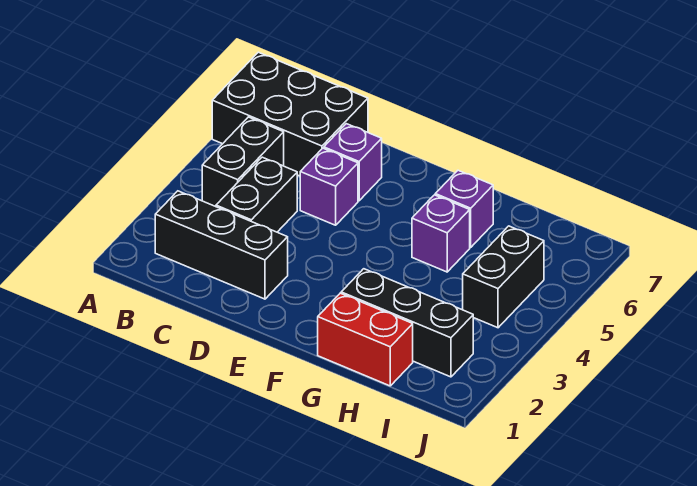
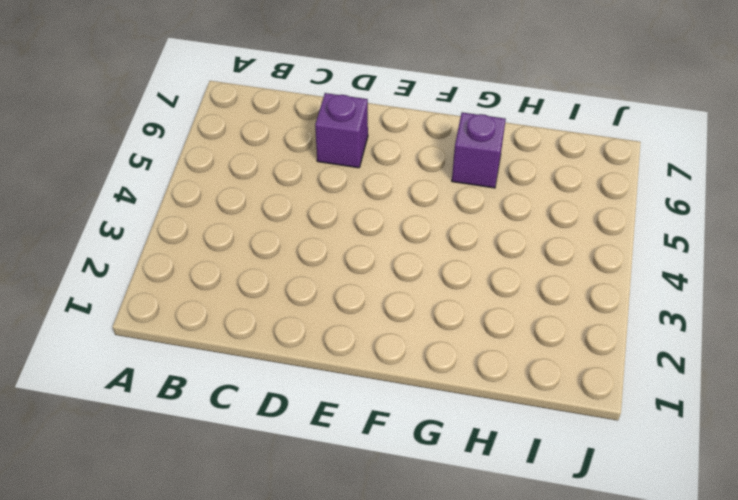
none -> black brick A6:C7 level 1
none -> black brick B2:D2 level 1

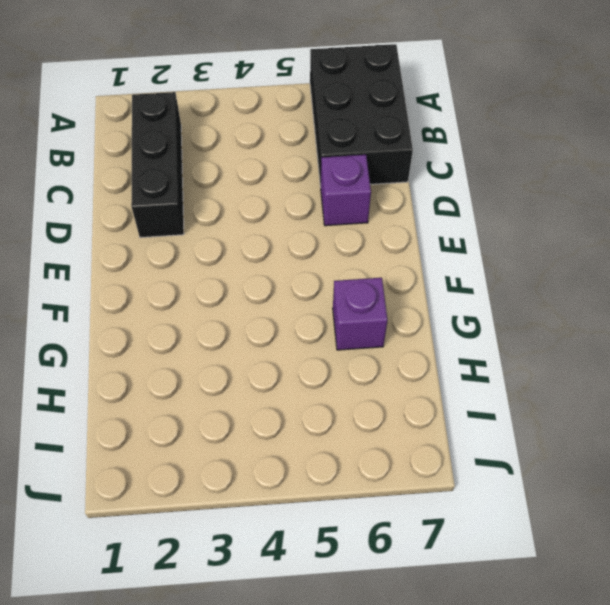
none -> black brick B4:B5 level 1
none -> black brick C3:C4 level 1

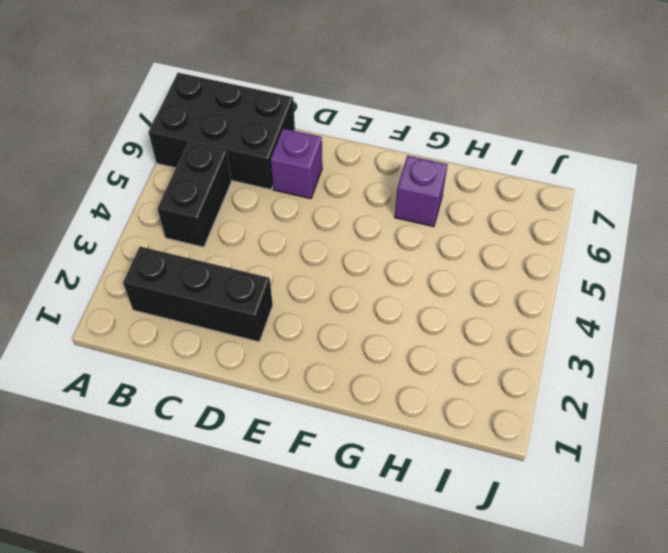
none -> black brick C3:C4 level 1
none -> purple brick D5 level 1

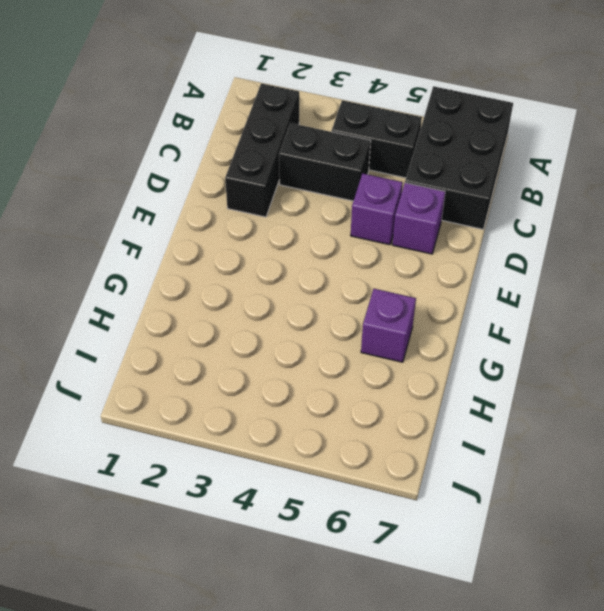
none -> red brick G1:H1 level 1
none -> black brick G2:I2 level 1

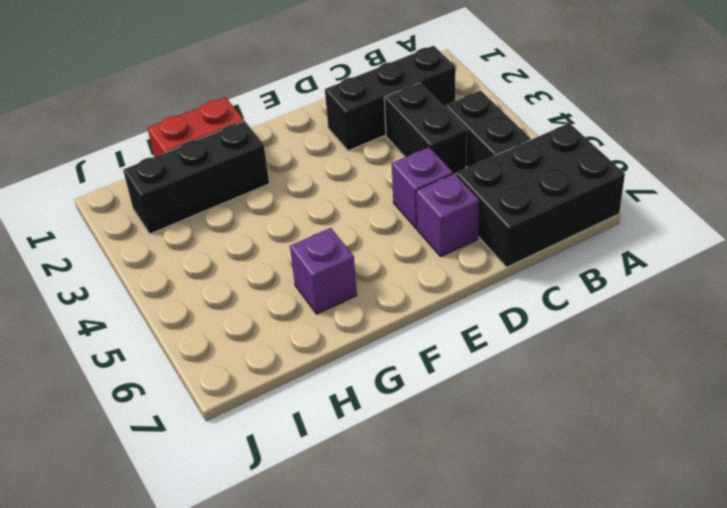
none -> purple brick G5 level 1
none -> black brick I4:I5 level 1

